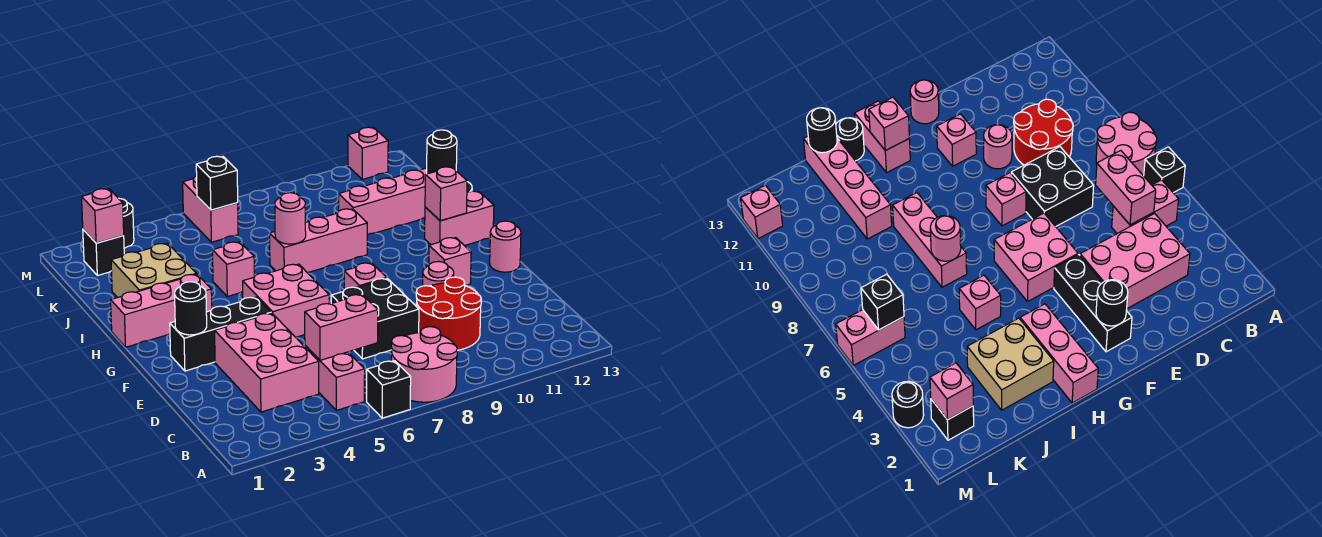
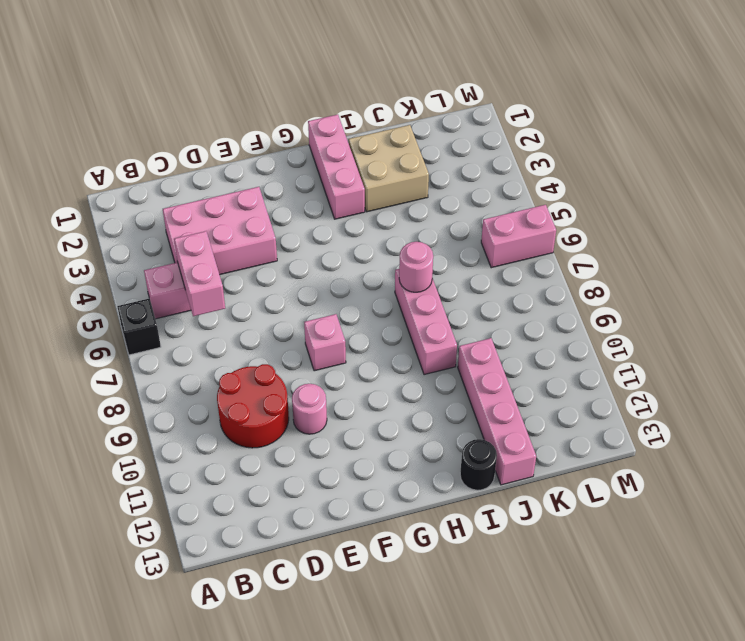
none -> pink round brick A7:B8 level 1
none -> black brick D7:E8 level 1
none -> black brick F2:F4 level 1
none -> pink brick F5:G6 level 1

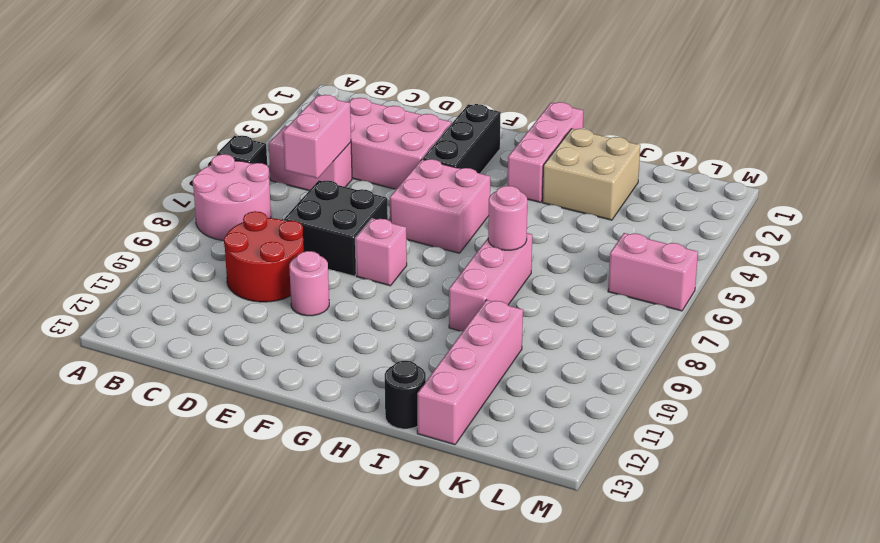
none -> pink brick F11 level 1
none -> pink round brick F13 level 1
none -> pink brick H12:H13 level 1
none -> pink brick I5 level 1

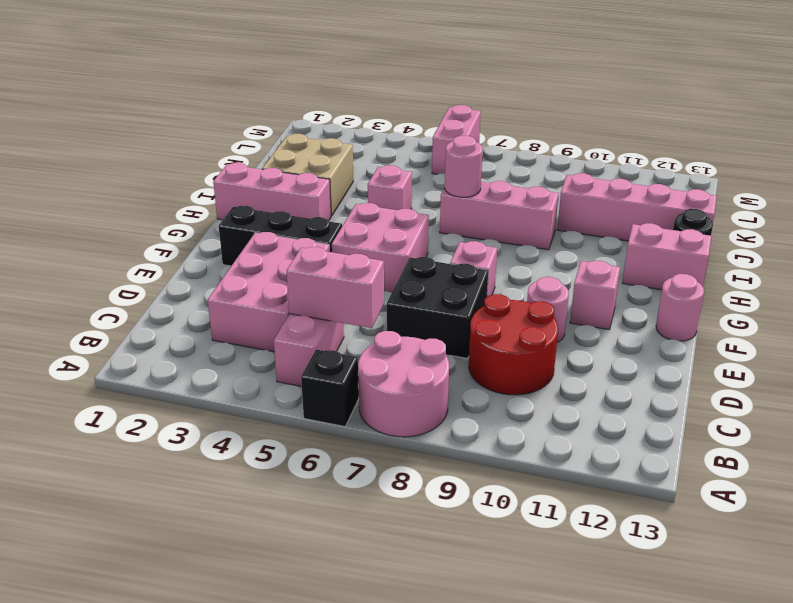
none -> black brick L2 level 1
none -> black round brick M3 level 1
none -> pink brick M12 level 1
none -> black round brick F2 level 2

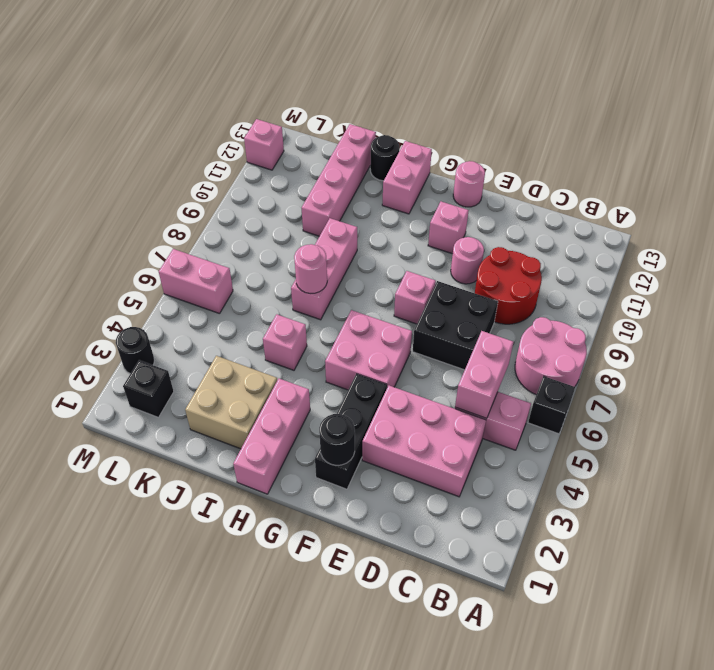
none -> pink brick H12 level 2
none -> black round brick J13 level 2
none -> pink brick L2 level 2
none -> black brick L6 level 2

